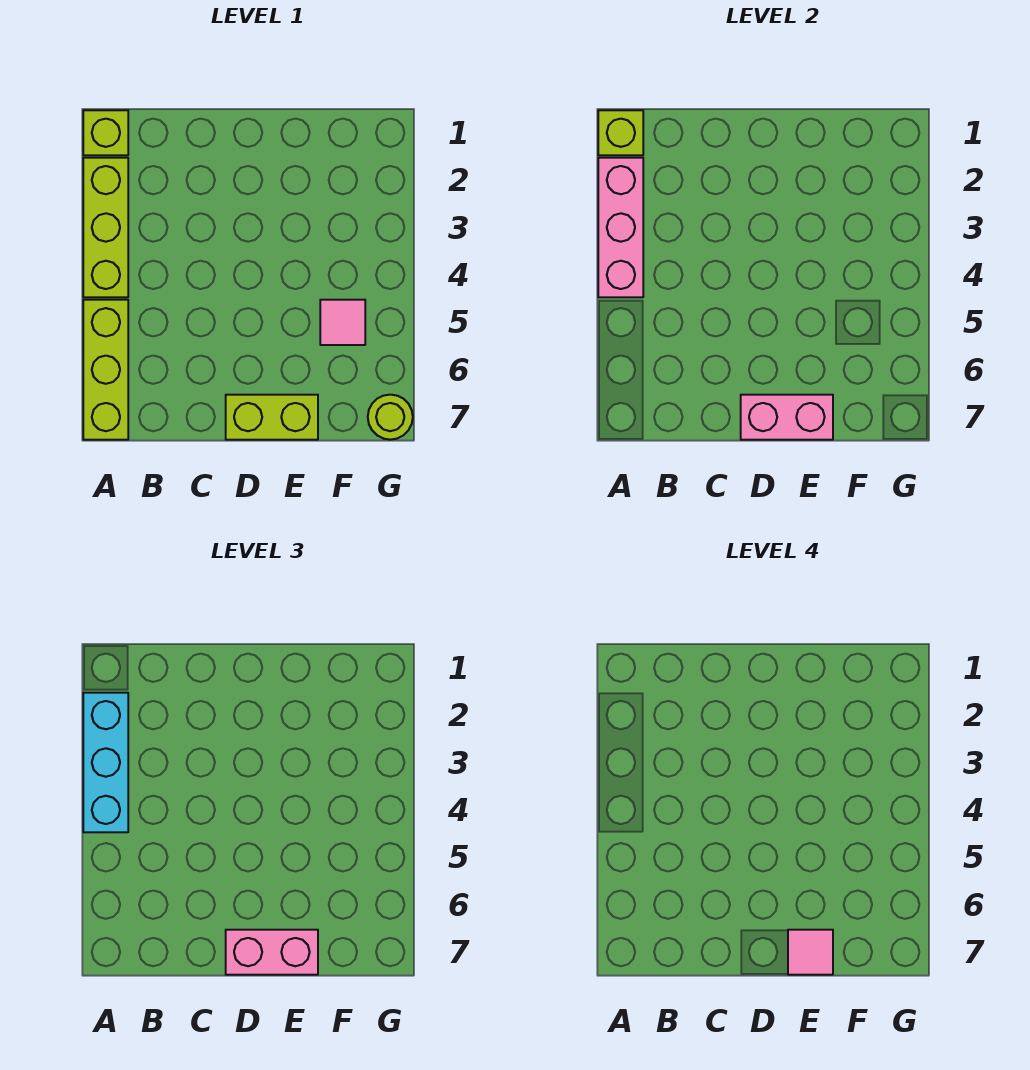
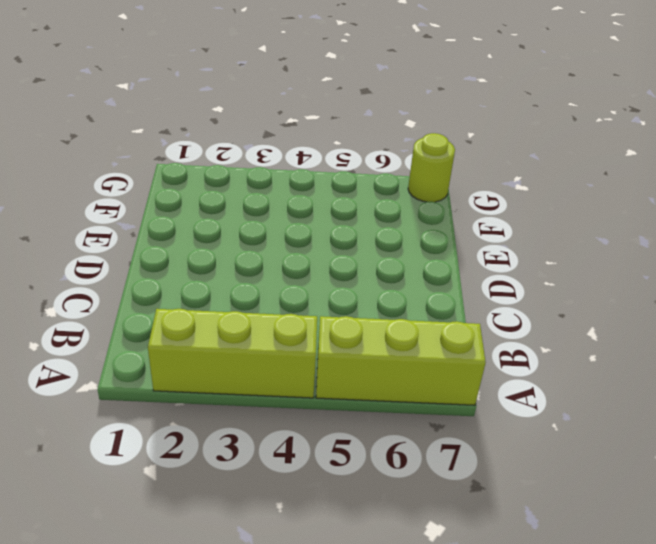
none -> lime brick A1 level 1
none -> lime brick D7:E7 level 1
none -> pink tile F5 level 1

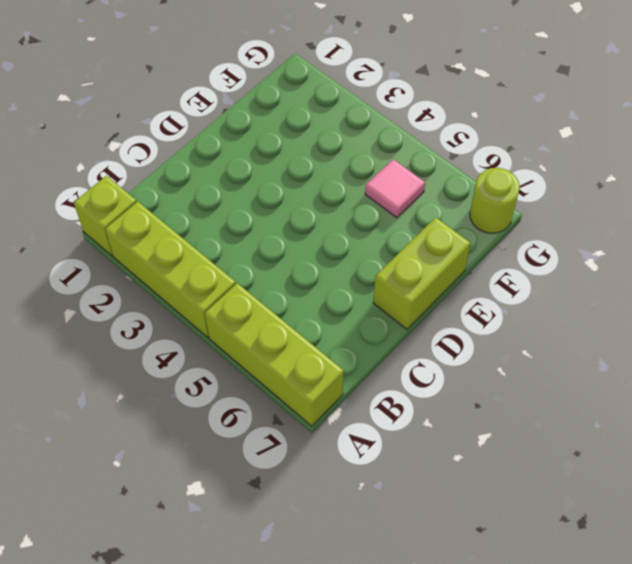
none -> lime brick A1 level 2
none -> pink brick A2:A4 level 2
none -> pink brick D7:E7 level 2

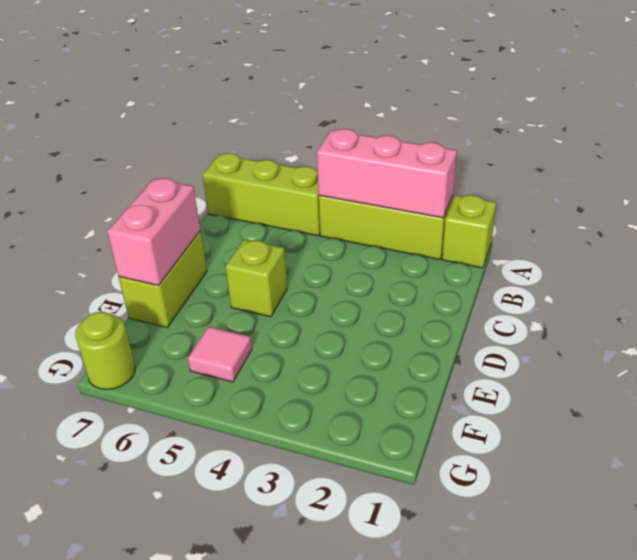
lime brick D5 level 1 -> lime brick A1 level 2
none -> cyan brick A2:A4 level 3
none -> pink brick D7:E7 level 3
none -> pink tile E7 level 4

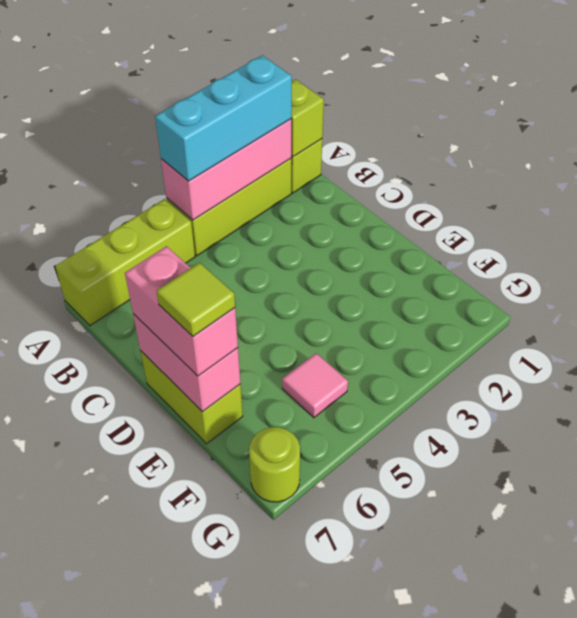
lime tile E7 level 4 -> pink tile E7 level 4

